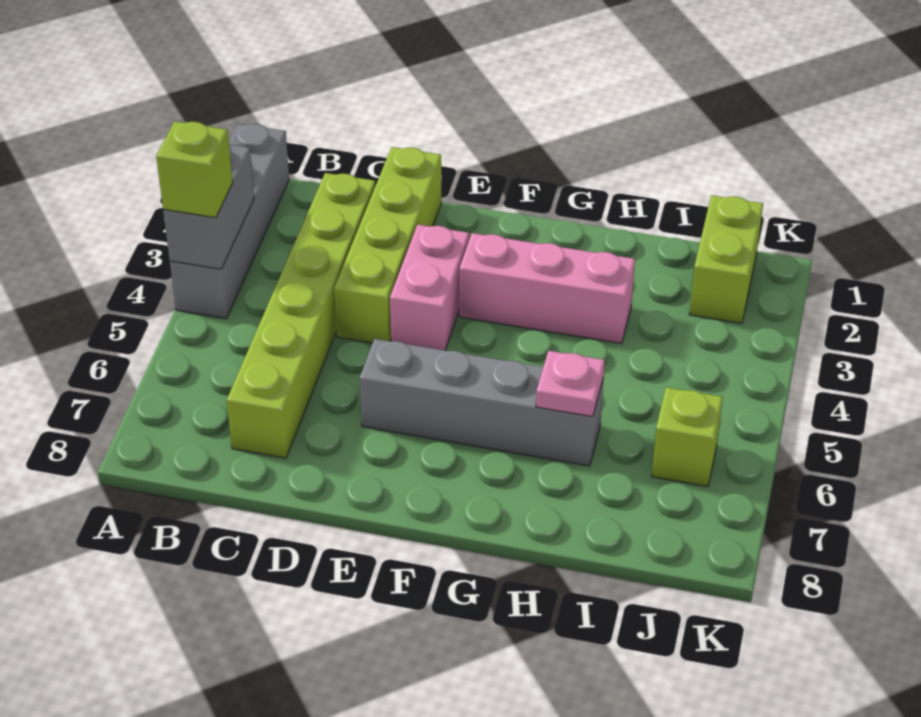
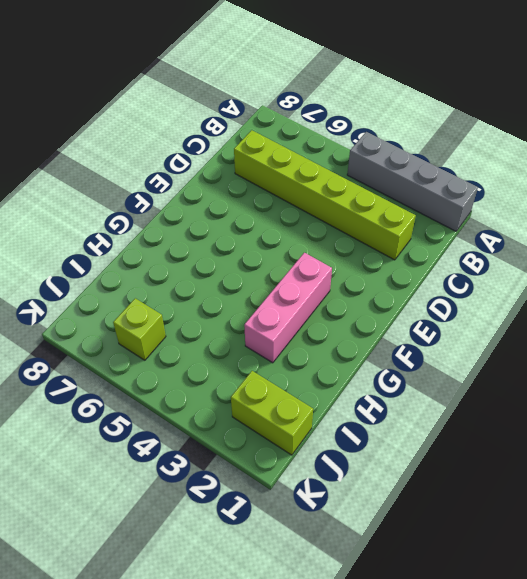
none -> lime brick D1:D4 level 1
none -> pink brick E3:E4 level 1

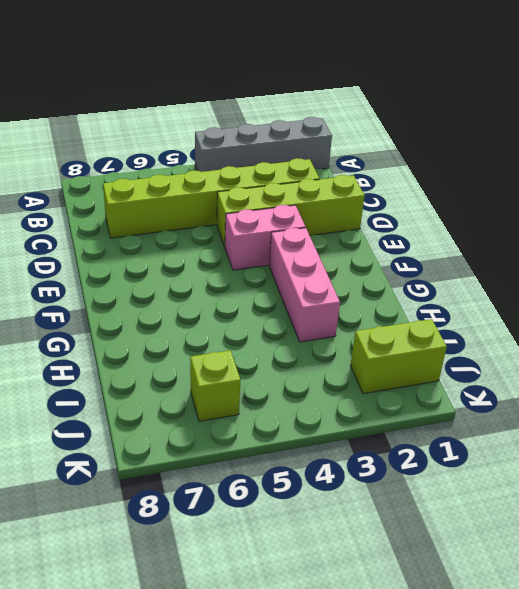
none -> grey brick E6:H6 level 1
none -> grey brick A3:A4 level 2

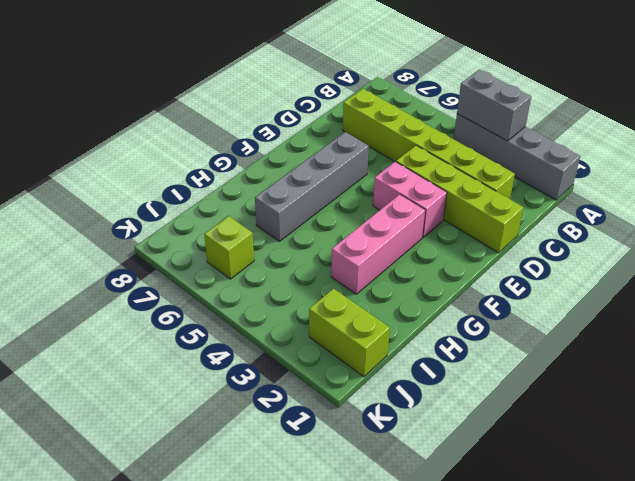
none -> pink plate H6 level 2
none -> lime brick A4 level 3

